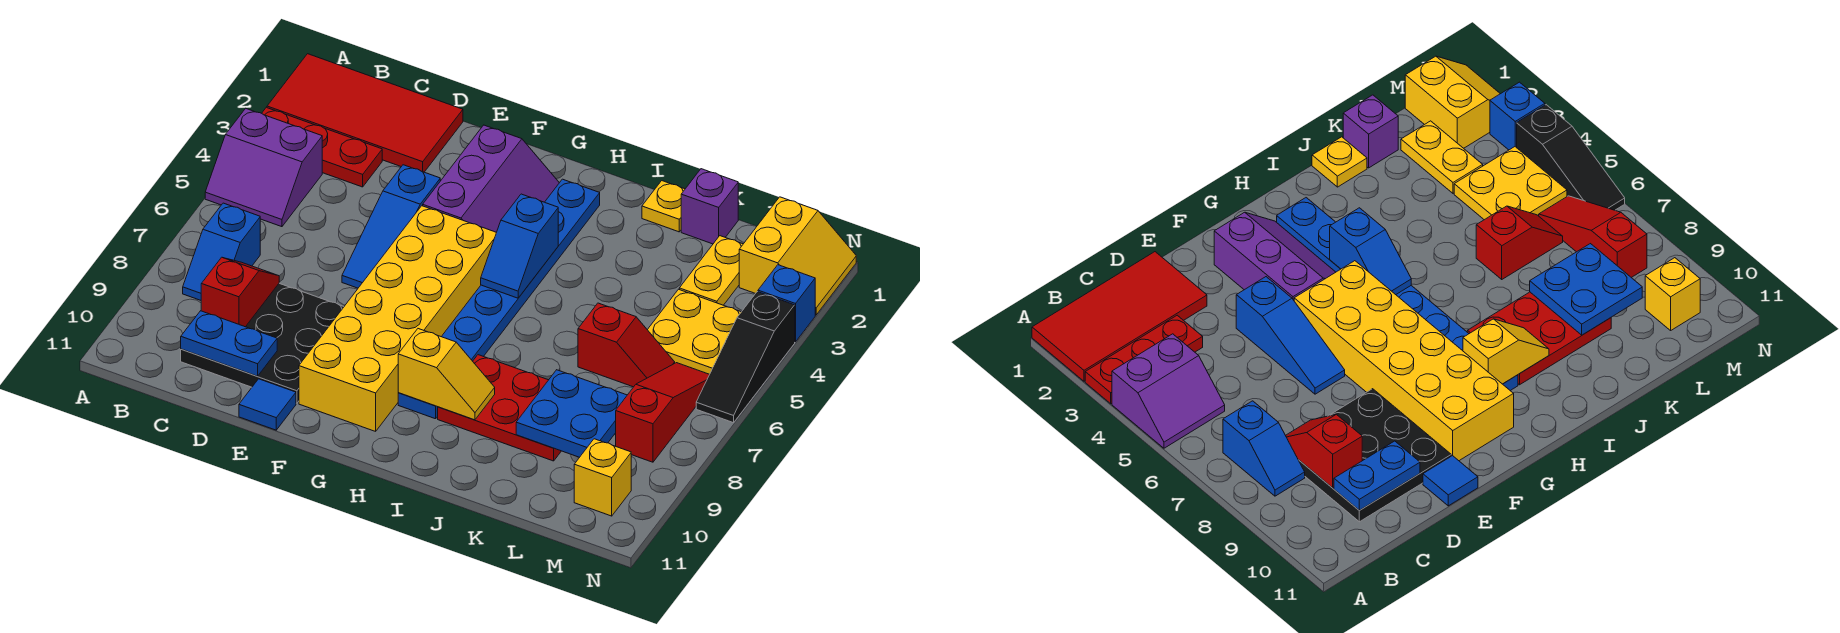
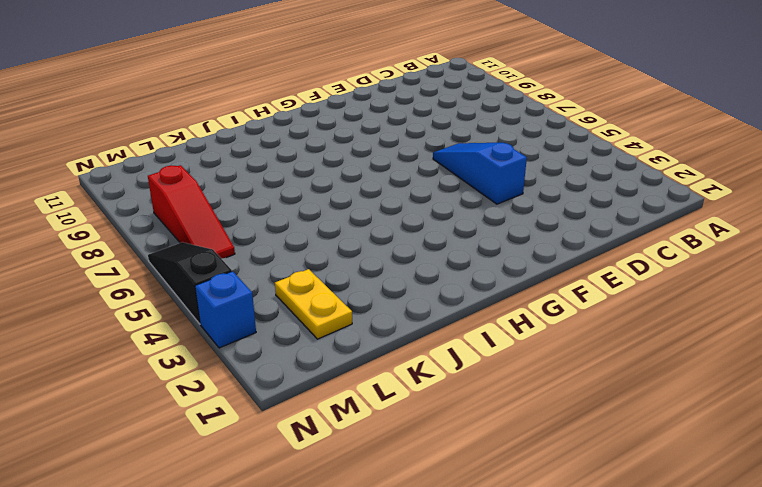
none -> red tile A1:D2 level 1
none -> red plate A3:C3 level 1
none -> purple slope A4:B5 level 1 top 4

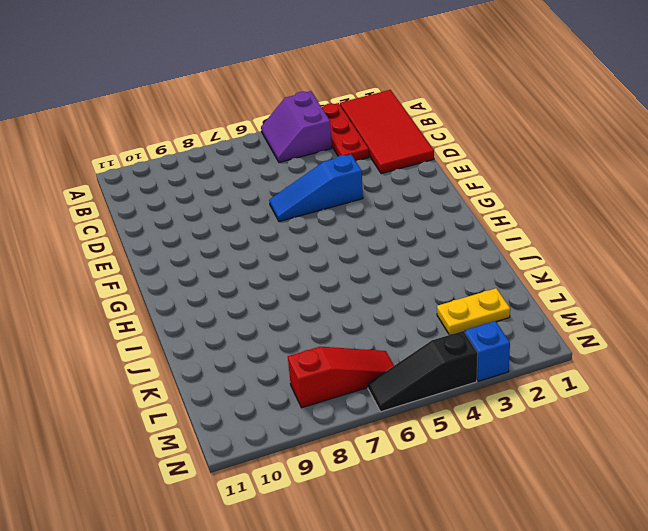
none -> blue slope B7:B8 level 1 top 7
none -> black plate C8:E10 level 1
none -> blue tile E11 level 1

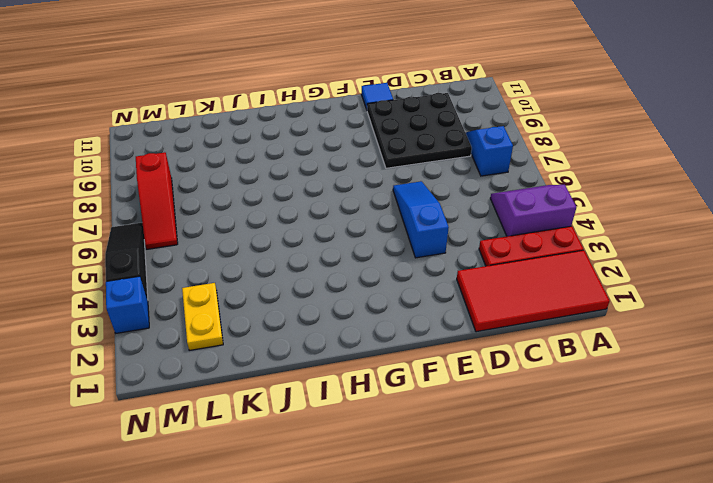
none -> purple slope F2:G4 level 1 top F
none -> yellow brick F5:G10 level 1
none -> blue plate H2:H9 level 1

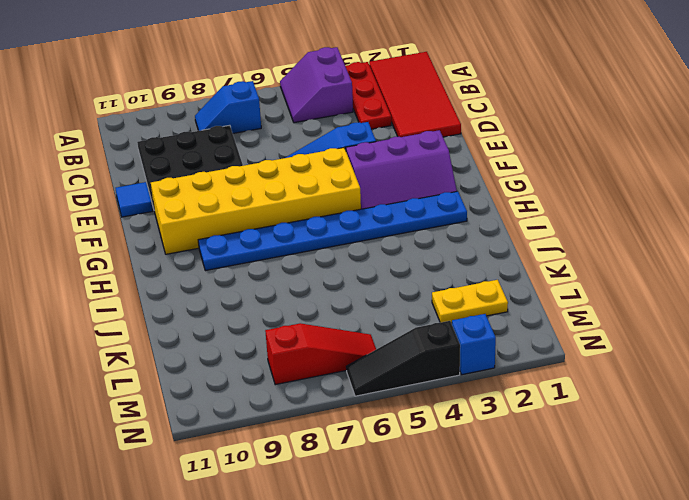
none -> red plate I8:K9 level 1
none -> yellow plate J1 level 1
none -> purple brick K1 level 1

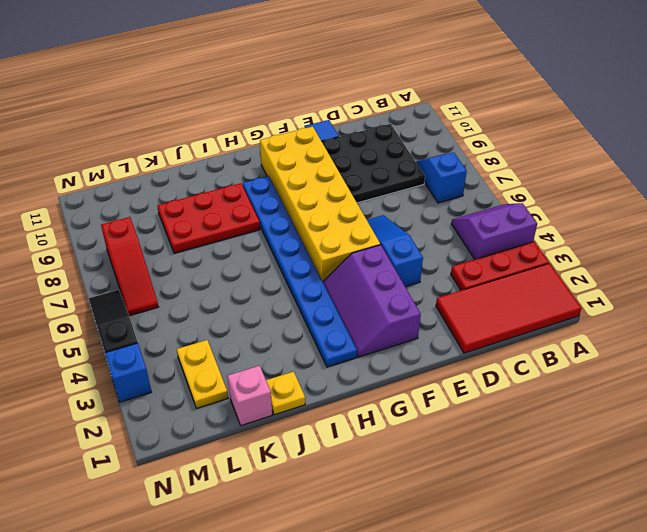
pink brick K1 level 1 -> purple brick K1 level 1
none -> red slope K6:L6 level 1 top K
none -> yellow plate L4:M5 level 1
none -> yellow slope M1:N2 level 1 top M

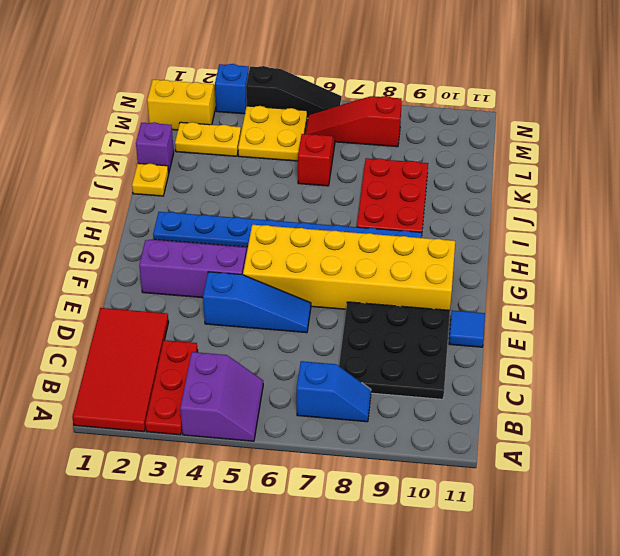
none -> yellow brick M10 level 1
none -> red slope C8:C9 level 2 top 9
none -> blue plate C10:D10 level 2

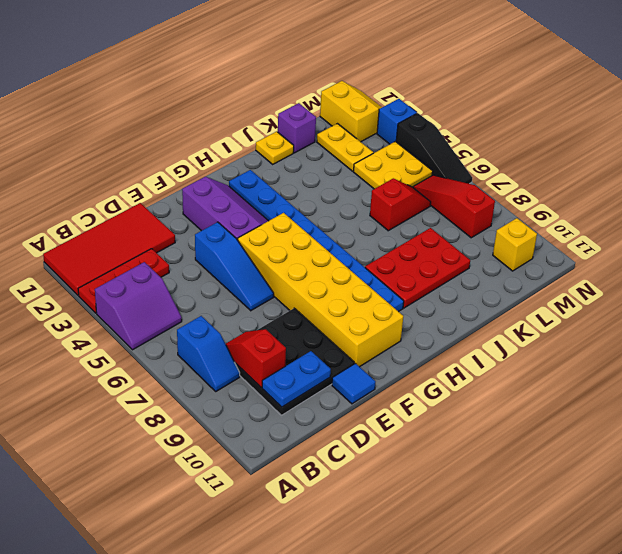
none -> blue slope H4:H5 level 2 top 4
none -> yellow slope H9:I9 level 2 top H
none -> blue plate K8:L9 level 2

